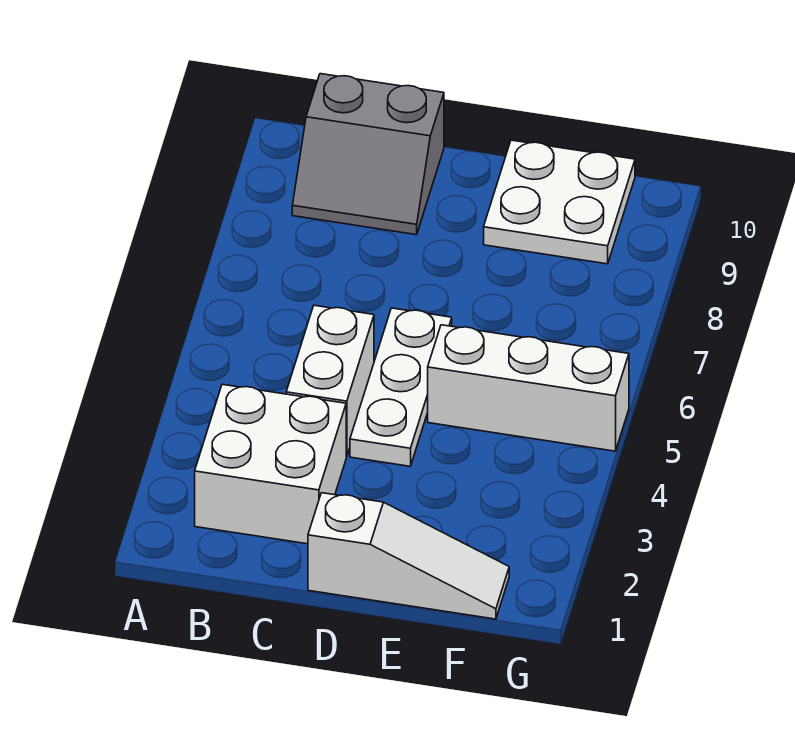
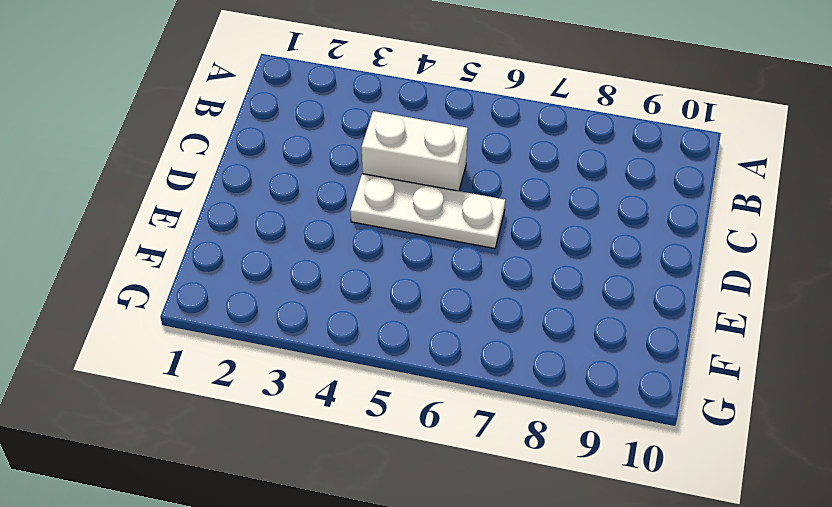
none -> white brick B2:C3 level 1
none -> grey slope B9:C10 level 1 top 10

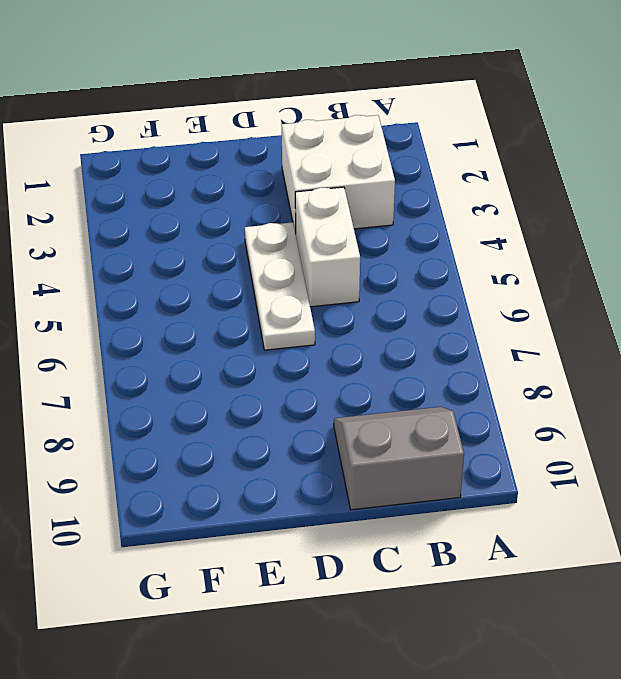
none -> white slope D1:F1 level 1 top D
none -> white brick E5:G5 level 1

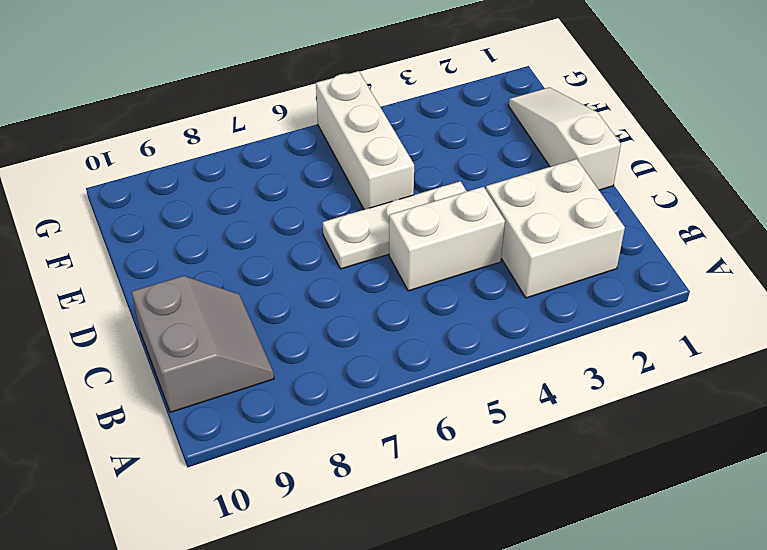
none -> white plate E9:F10 level 1

